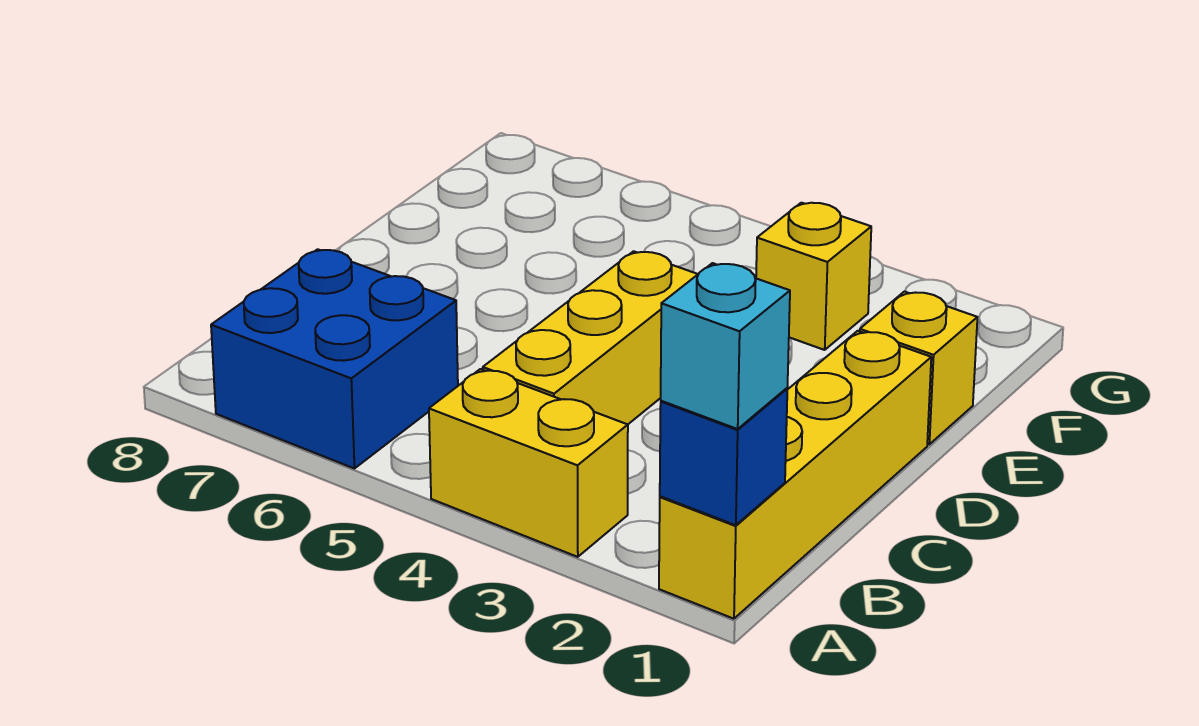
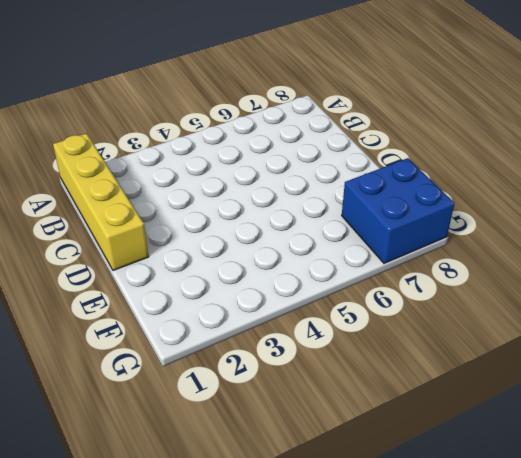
blue brick F7:G8 level 1 -> blue brick A6:B7 level 1
none -> yellow brick A3:A4 level 1
none -> yellow brick B4:D4 level 1

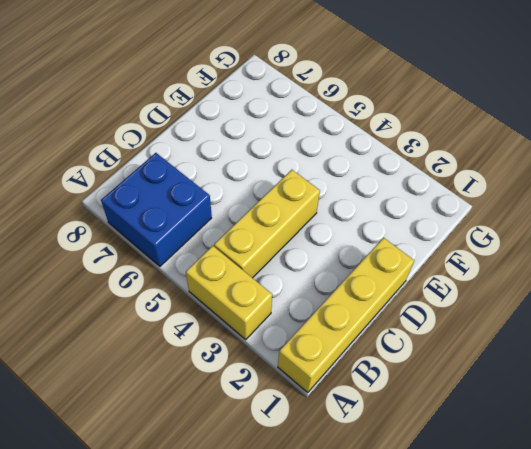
none -> yellow brick E1 level 1
none -> yellow brick F3 level 1

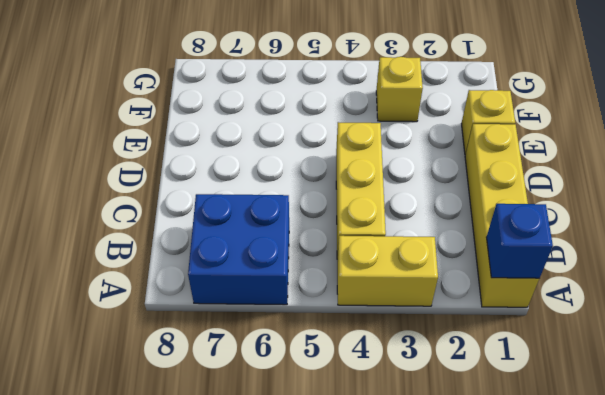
none -> cyan brick A1 level 3

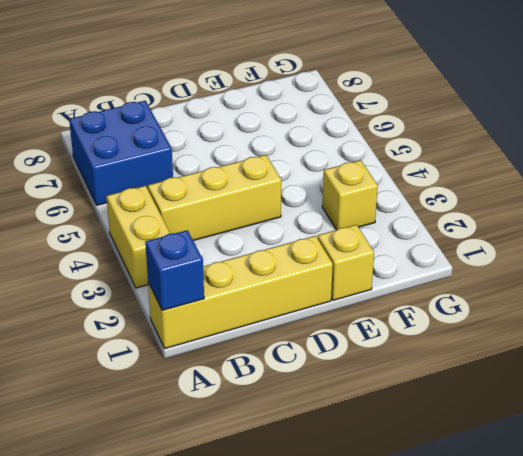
none -> cyan brick A1 level 3

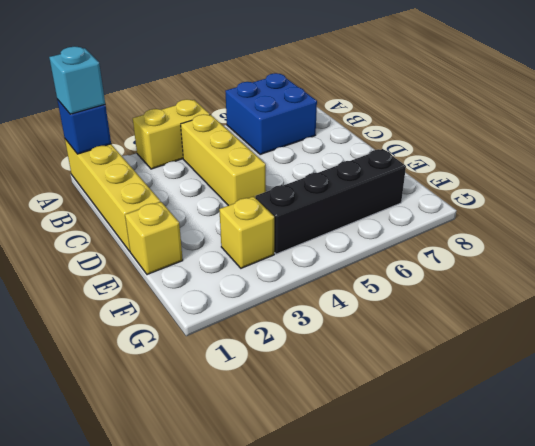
black brick F4:F7 level 1 -> none

